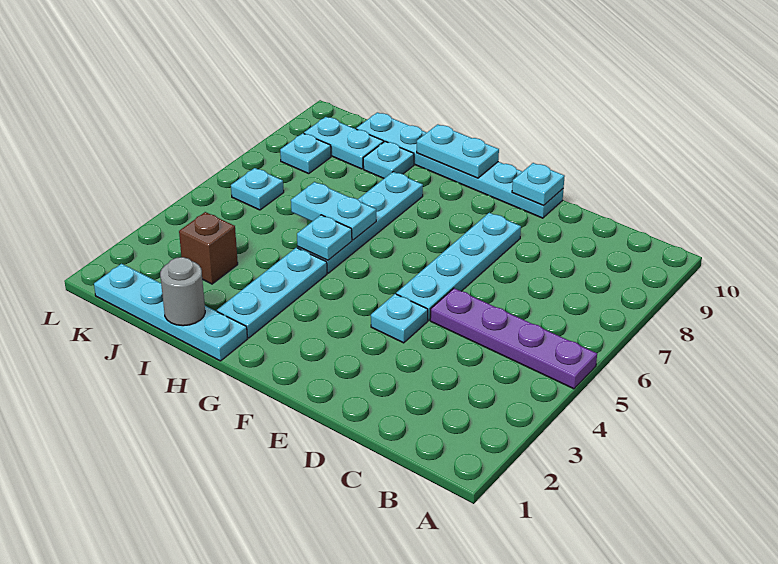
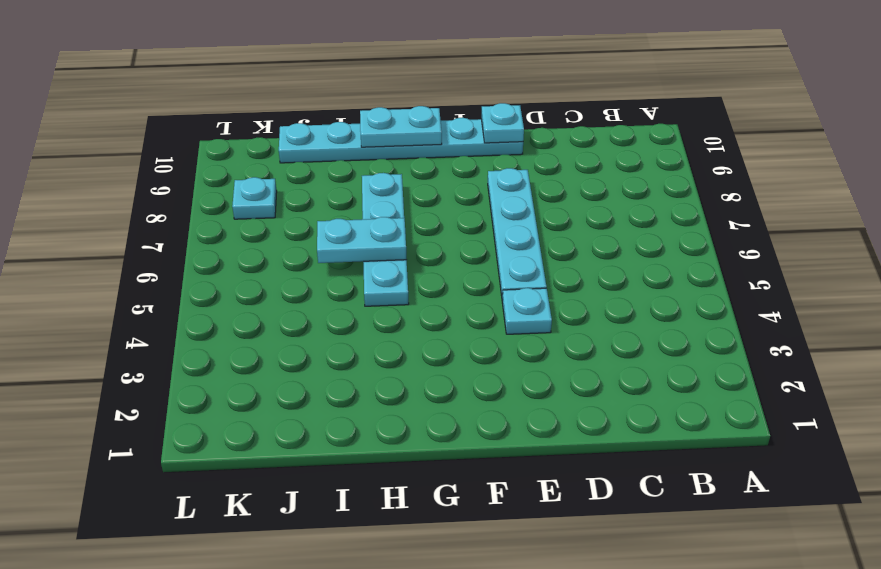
none -> purple plate A5:D5 level 1
none -> cyan plate H1:K1 level 1
none -> cyan plate H2:H4 level 1

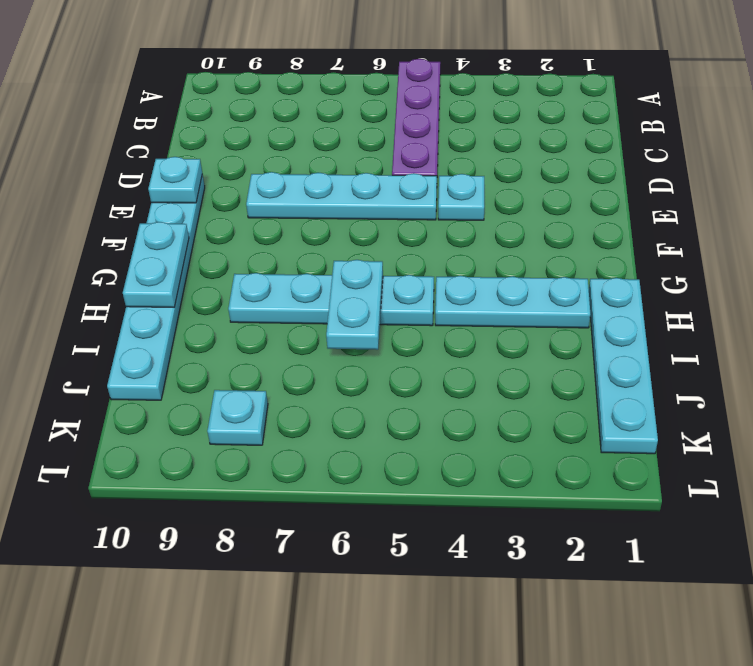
none -> cyan plate I9 level 1
none -> brown brick J3 level 1
none -> cyan plate J9:K9 level 1

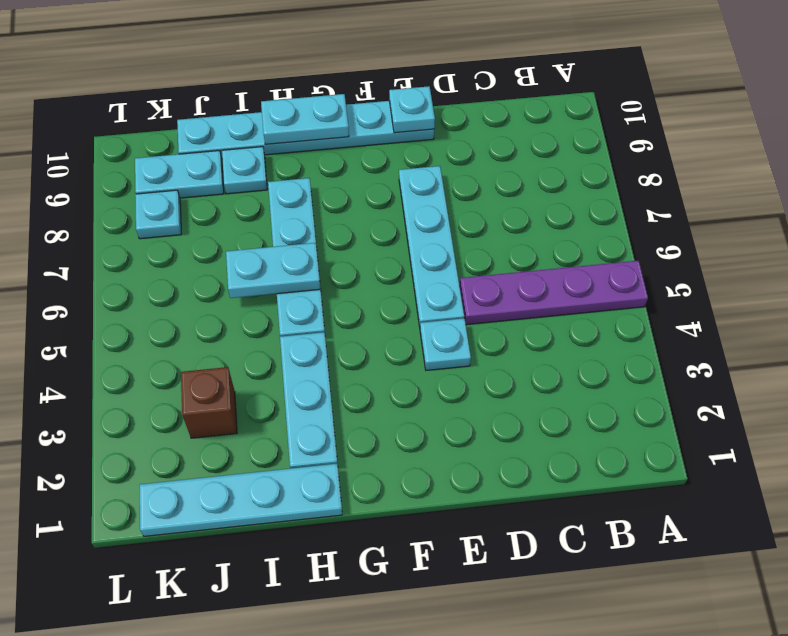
none -> cyan plate K6 level 1
none -> cyan plate H5 level 2
none -> grey round brick I1 level 2

